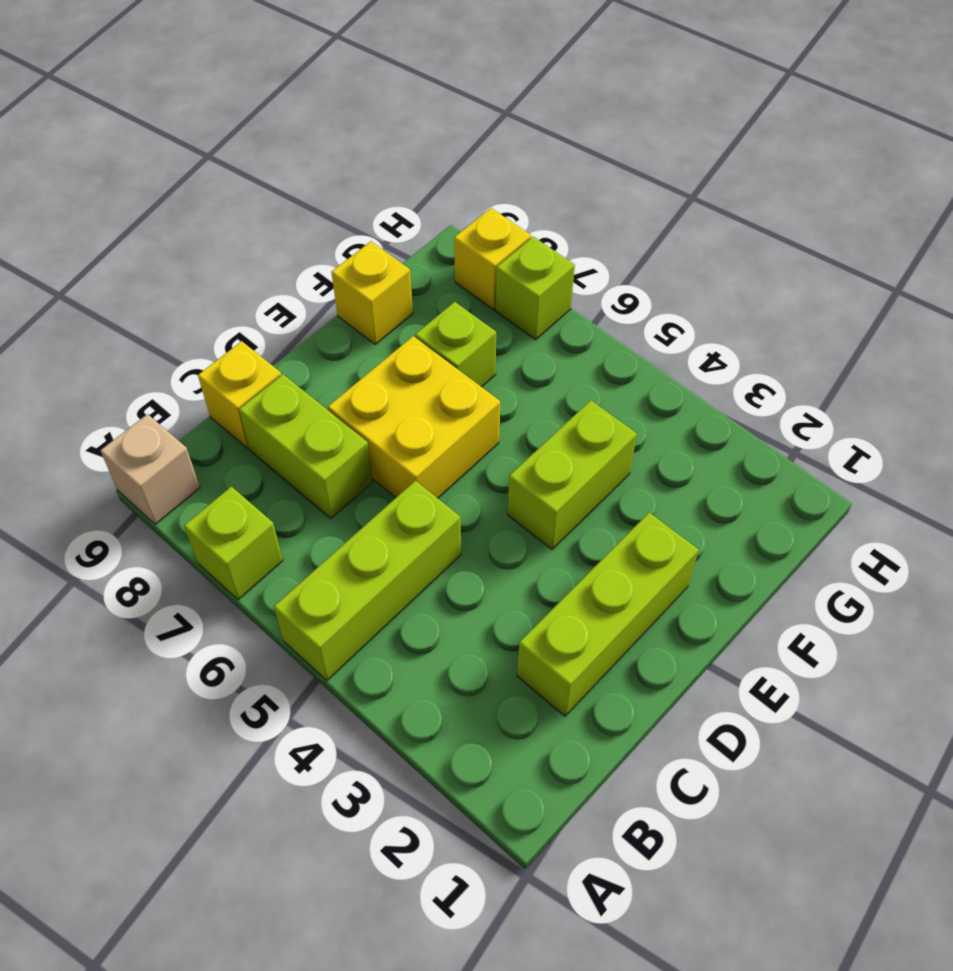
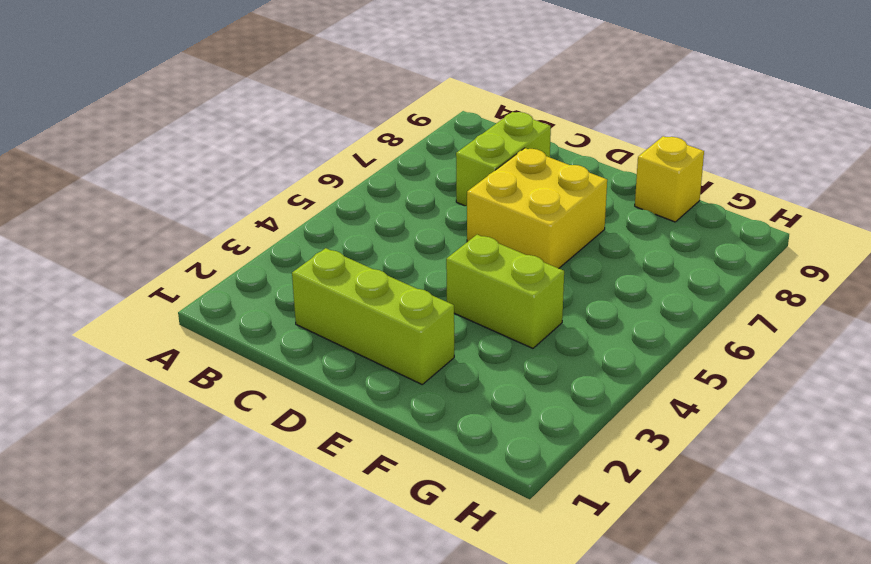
none -> lime brick A5:C5 level 1
none -> lime brick A7 level 1
none -> tan brick A9 level 1

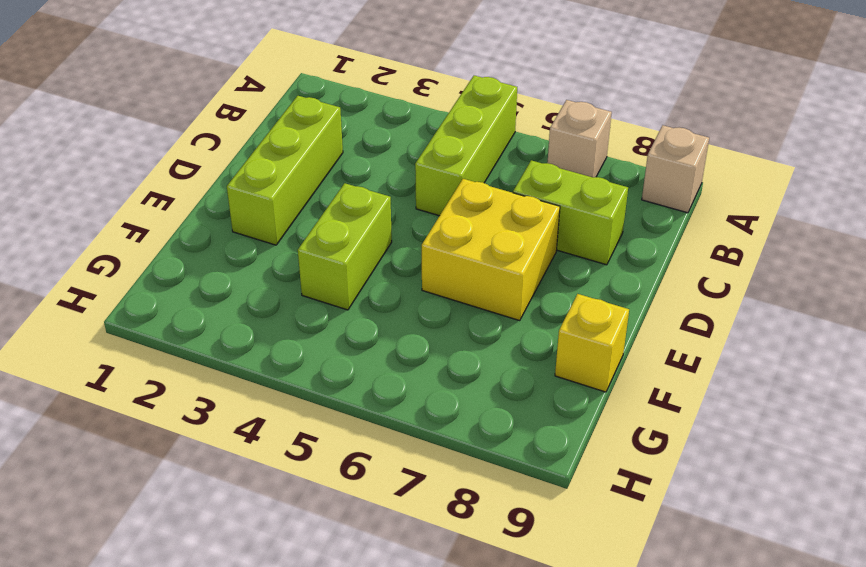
tan brick A7 level 1 -> lime brick A7 level 1
none -> yellow brick C9 level 1
none -> lime brick F7 level 1
none -> lime brick H7 level 1

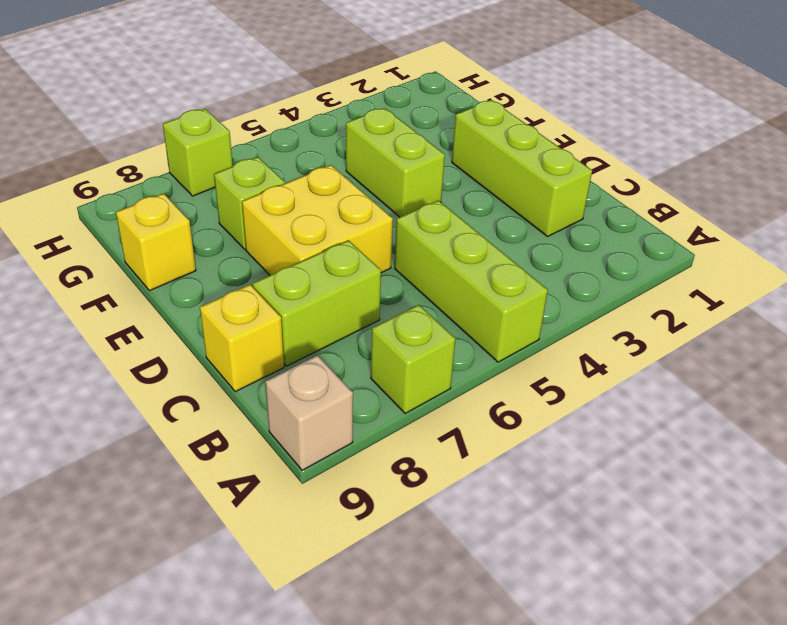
none -> yellow brick H8 level 1

